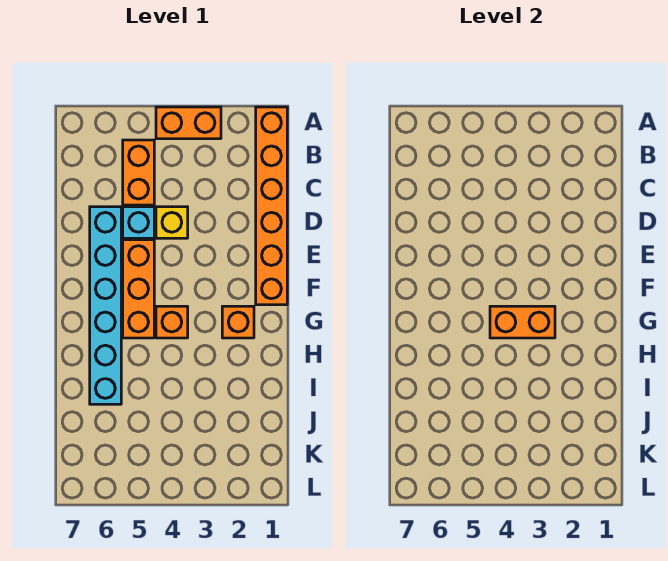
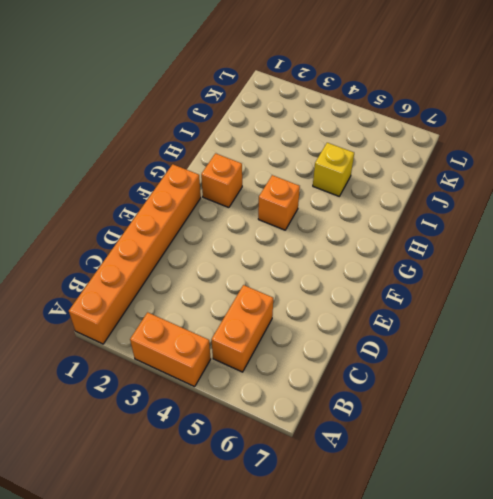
yellow brick I5 level 1 -> yellow brick D4 level 1
none -> cyan brick D5 level 1
none -> cyan brick D6:I6 level 1

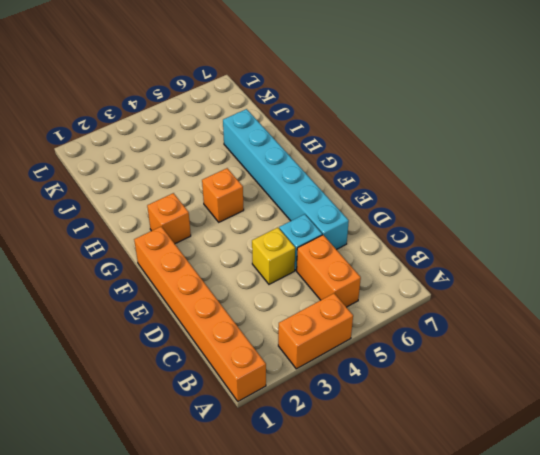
none -> orange brick E5:G5 level 1
none -> orange brick G3:G4 level 2

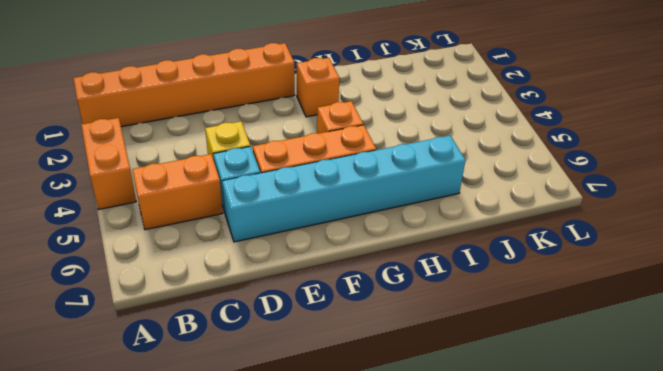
none -> orange brick G3:G4 level 2

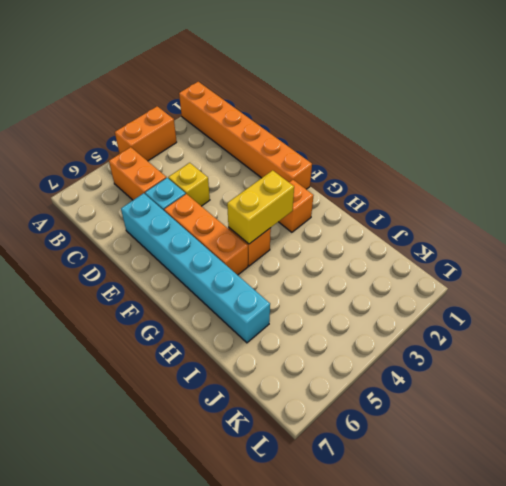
yellow brick G3:G4 level 2 -> orange brick G3:G4 level 2

